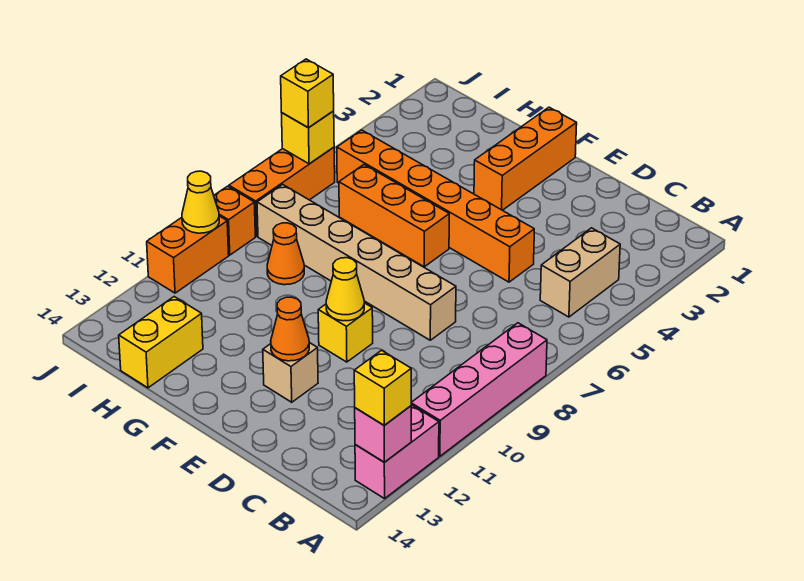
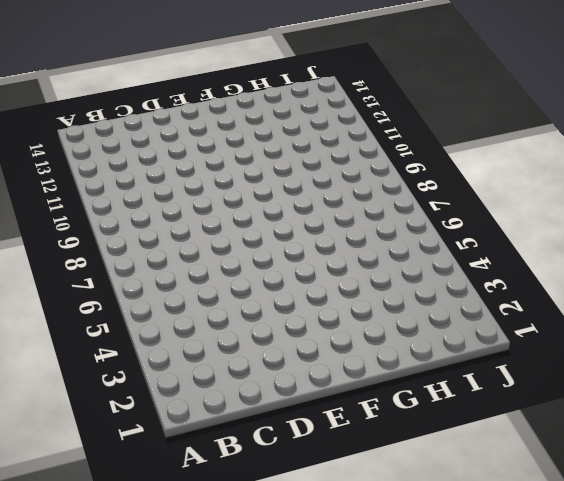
none -> pink brick A8:A11 level 1
none -> pink brick A12:A13 level 1
none -> tan brick B4:B5 level 1

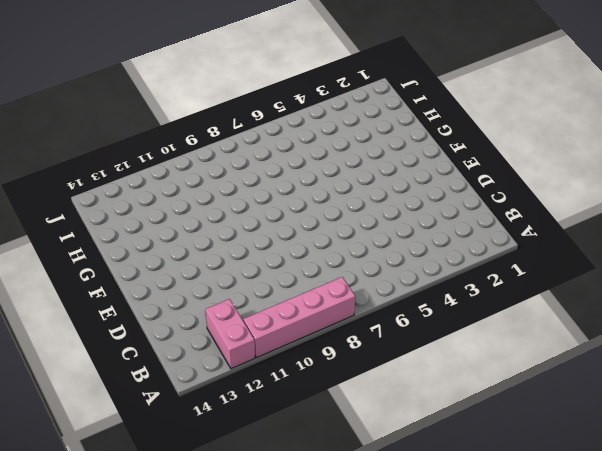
pink brick A12:B12 level 1 -> pink brick A12:A13 level 1
none -> tan brick B4:B5 level 1
none -> orange brick D5:I5 level 1
none -> tan brick D8:I8 level 1

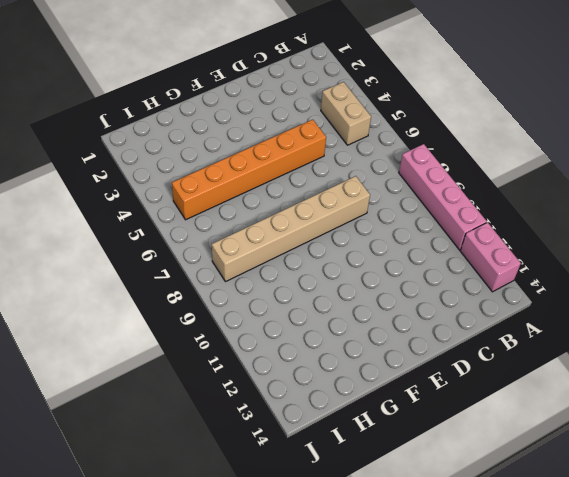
none -> yellow brick E10 level 1
none -> tan brick E12 level 1
none -> orange brick F1:F3 level 1

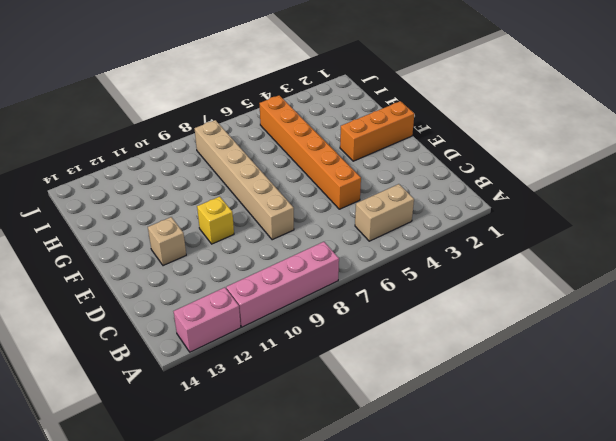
none -> orange brick F6:H6 level 1
none -> orange cone H9 level 1
none -> yellow brick H13:H14 level 1

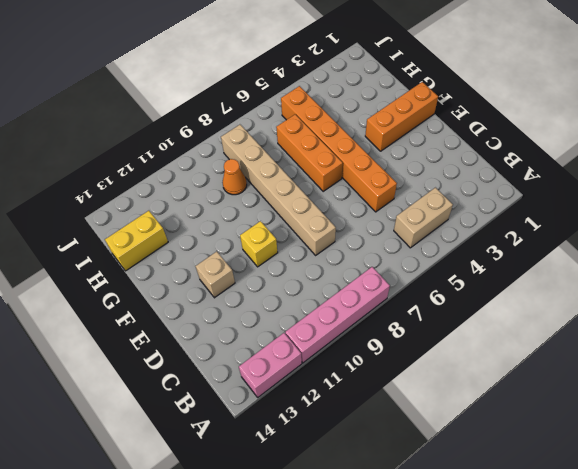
none -> orange brick J6:J8 level 1
none -> orange brick J9 level 1
none -> orange brick J10:J11 level 1

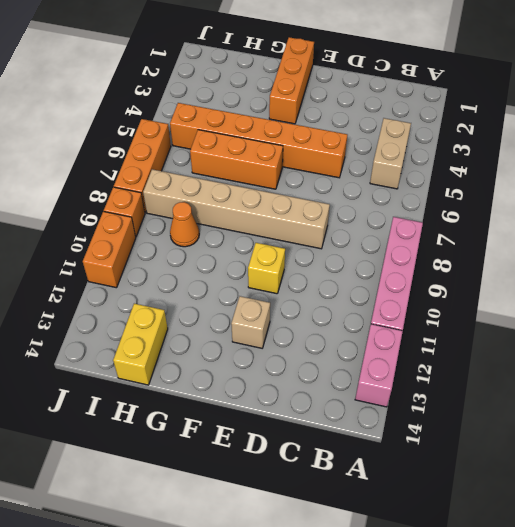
none -> pink brick A13 level 2
none -> yellow cone E10 level 2
none -> orange cone E12 level 2

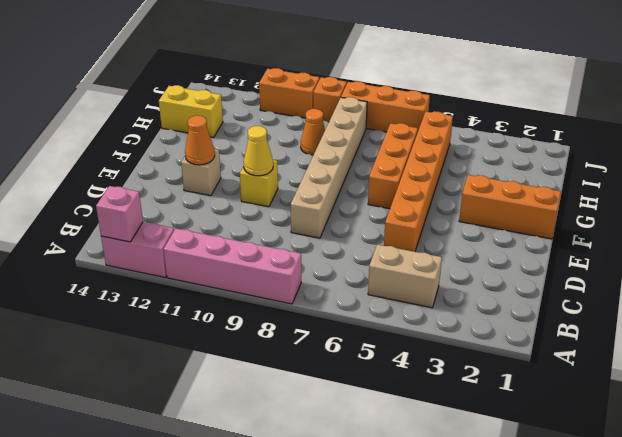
none -> yellow brick J6 level 2
none -> yellow cone J10 level 2
none -> yellow brick A13 level 3

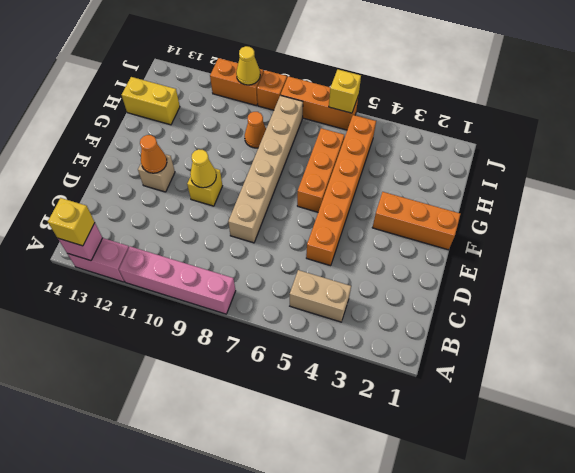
none -> yellow brick J6 level 3

